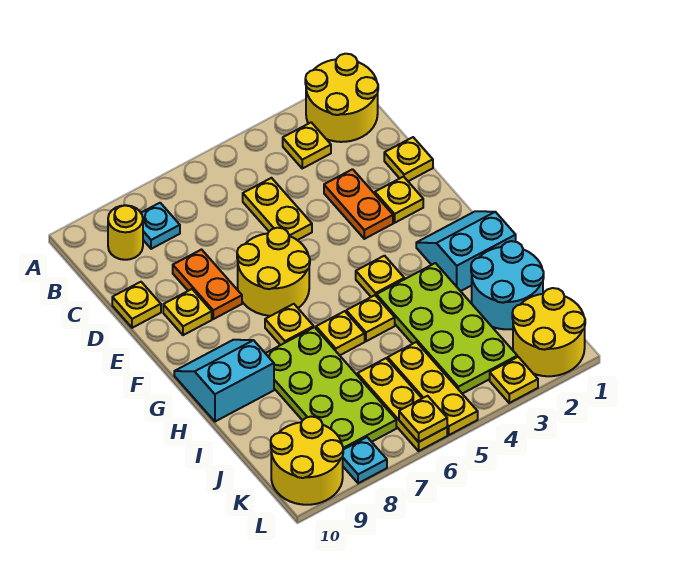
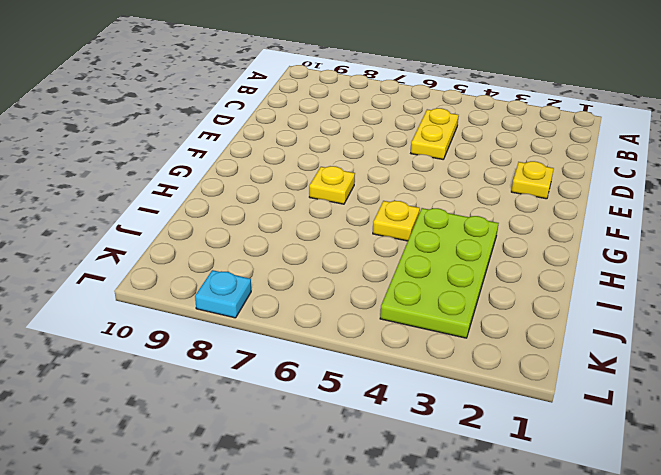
none -> yellow round brick A1:B2 level 1
none -> yellow plate B3 level 1
none -> cyan plate B8 level 1

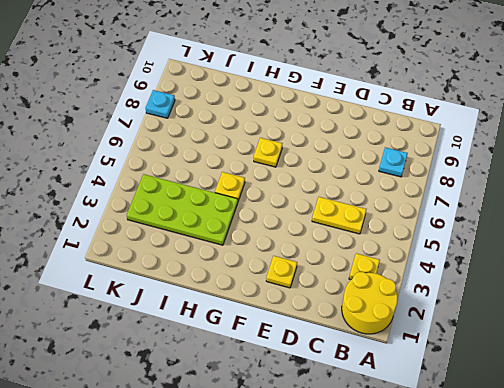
none -> yellow round brick B9 level 1
none -> yellow plate D1 level 1
none -> orange plate D3:E3 level 1

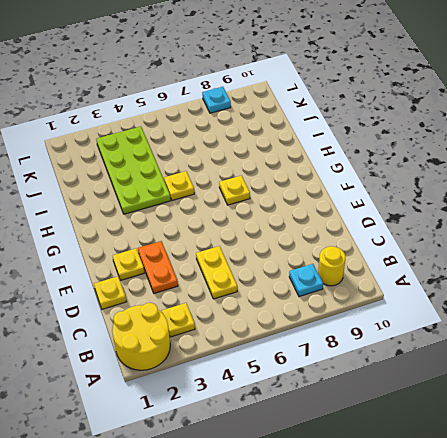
none -> orange plate D8:E8 level 1
none -> yellow plate D10 level 1
none -> yellow round brick E6:F7 level 1

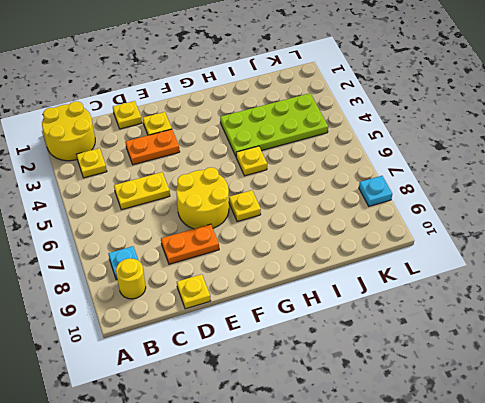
none -> yellow plate E9 level 1
none -> cyan slope G1:H2 level 1 top H
none -> yellow plate G4 level 1

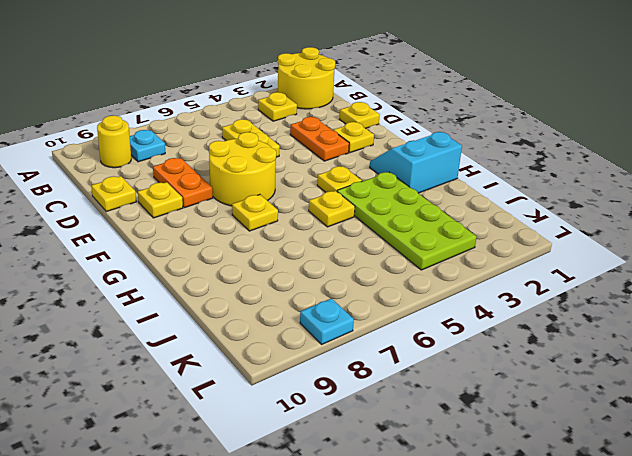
none -> cyan slope G9:H10 level 1 top H
none -> yellow plate H6 level 1
none -> lime plate H7:K8 level 1

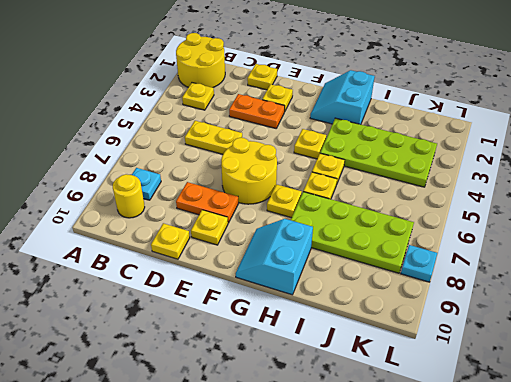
none -> cyan round brick I1:J2 level 1
none -> yellow plate J5:L5 level 1
none -> yellow plate J6:L6 level 1

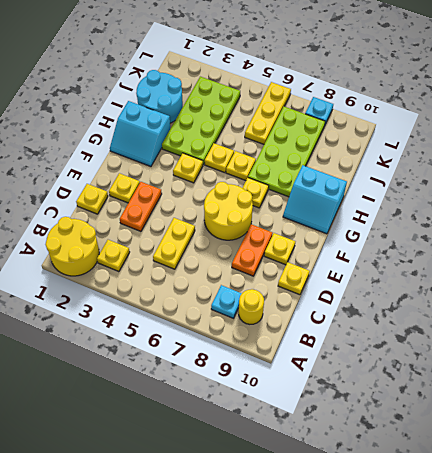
none -> yellow plate J5:L5 level 1
none -> yellow round brick K1:L2 level 1
none -> yellow round brick K9:L10 level 1

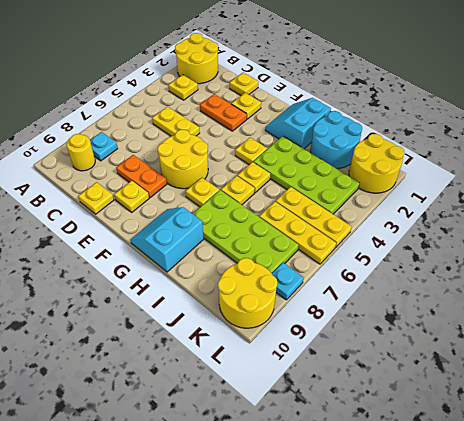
none -> yellow plate L3 level 1
none -> yellow plate L6 level 2

